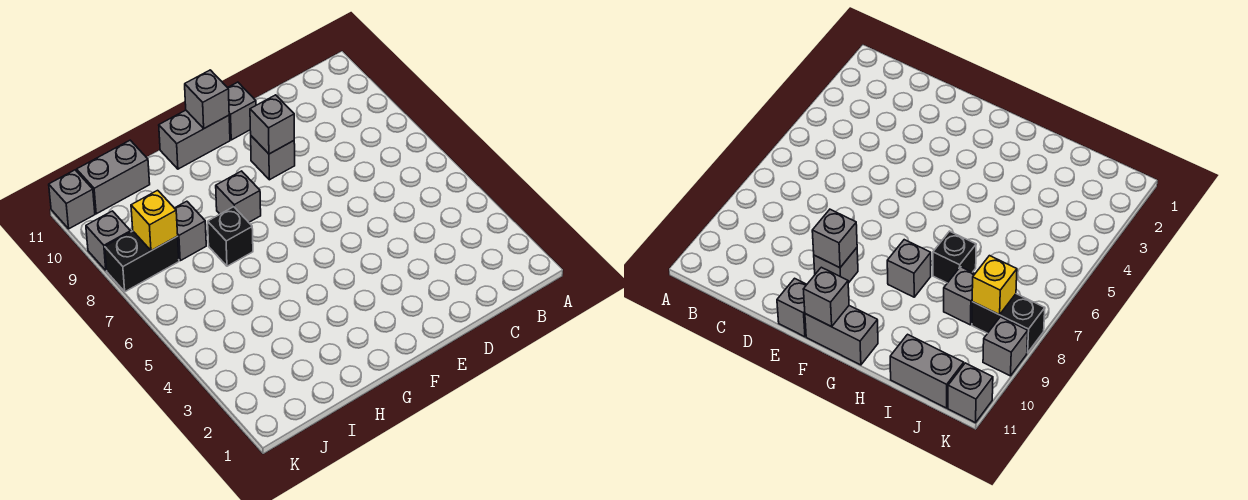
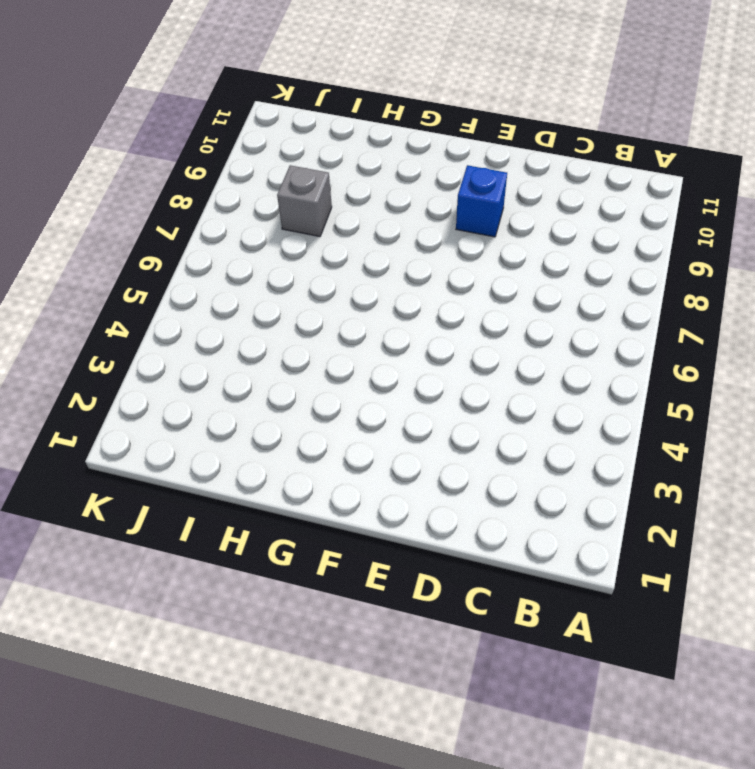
blue brick E9 level 1 -> grey brick E9 level 1
none -> grey brick E11 level 1
none -> grey brick F11:G11 level 1
none -> grey brick G8 level 1

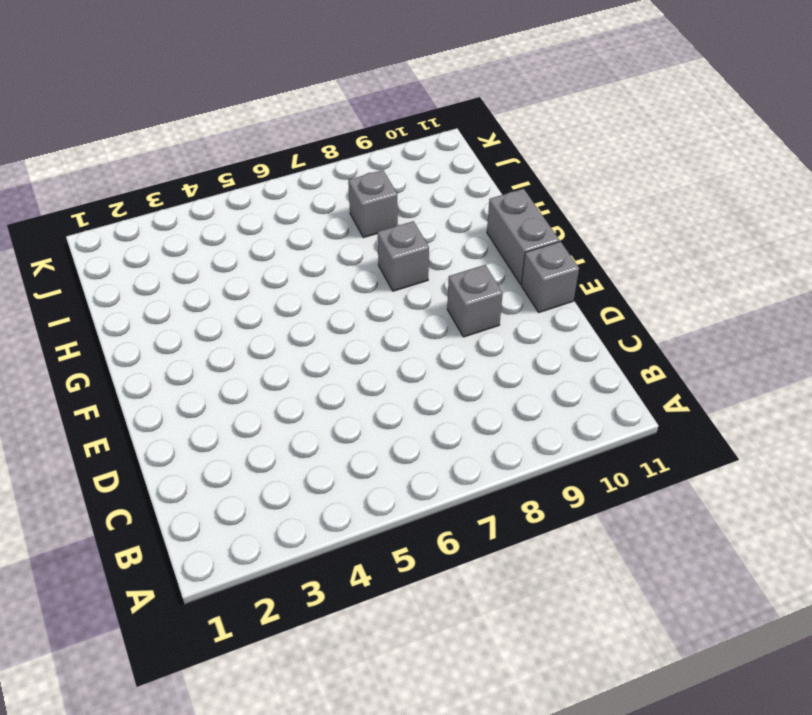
none -> black brick H7 level 1
none -> grey brick I11:J11 level 1
none -> black brick J8:K8 level 1

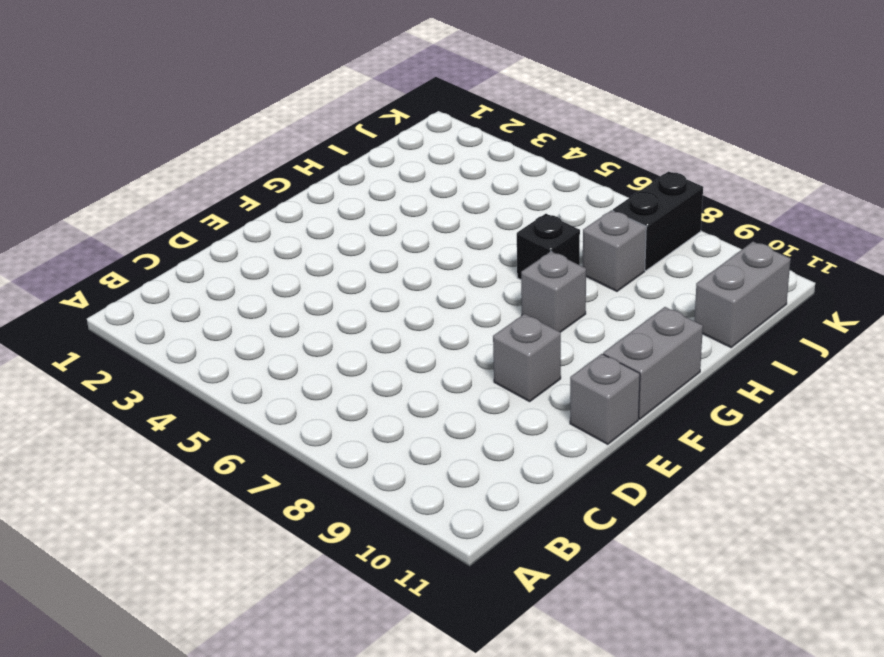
none -> grey brick K9 level 1
none -> grey brick K11 level 1
none -> grey brick E9 level 2

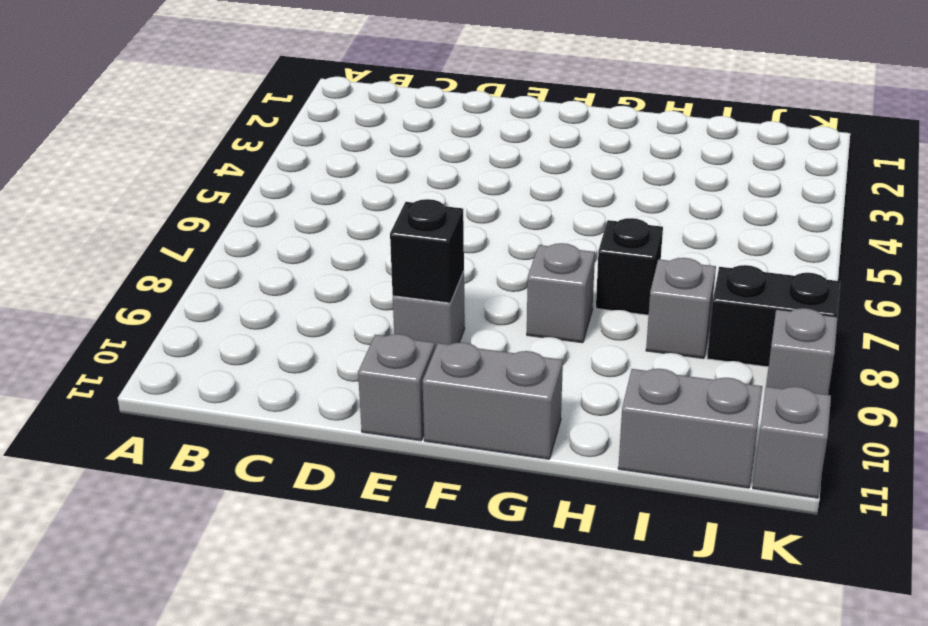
black brick E9 level 2 -> grey brick E9 level 2
none -> grey brick F11 level 2
none -> yellow brick J8 level 2

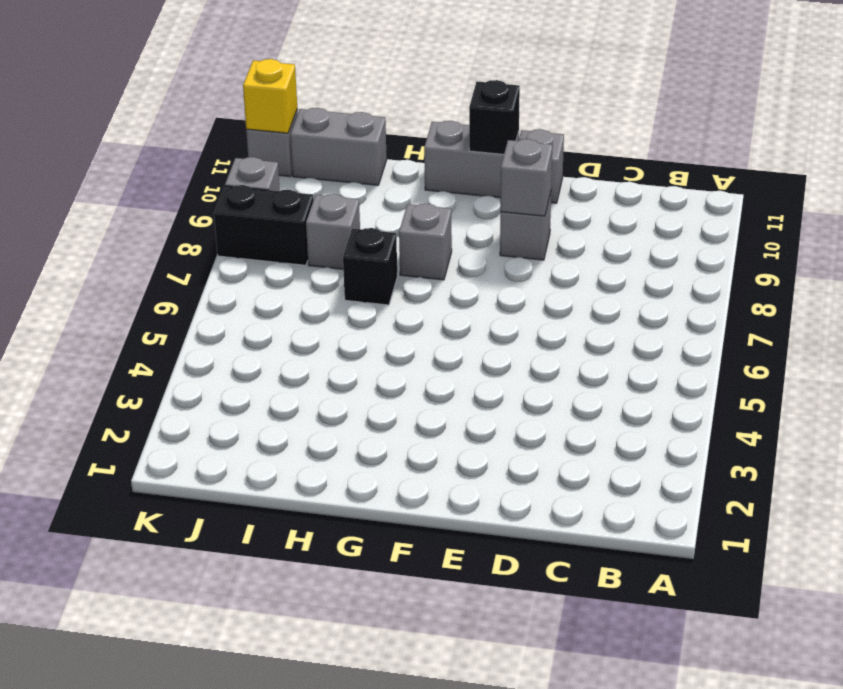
black brick F11 level 2 -> grey brick F11 level 2
yellow brick K11 level 2 -> yellow brick J8 level 2

